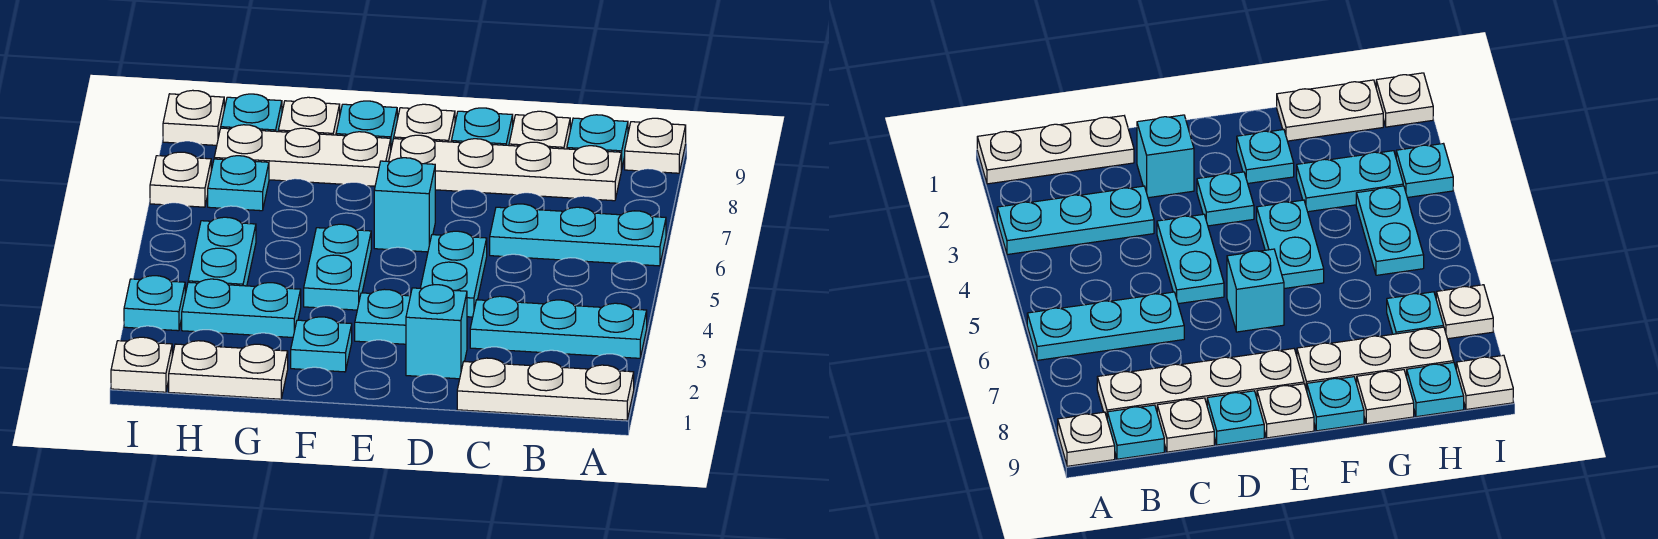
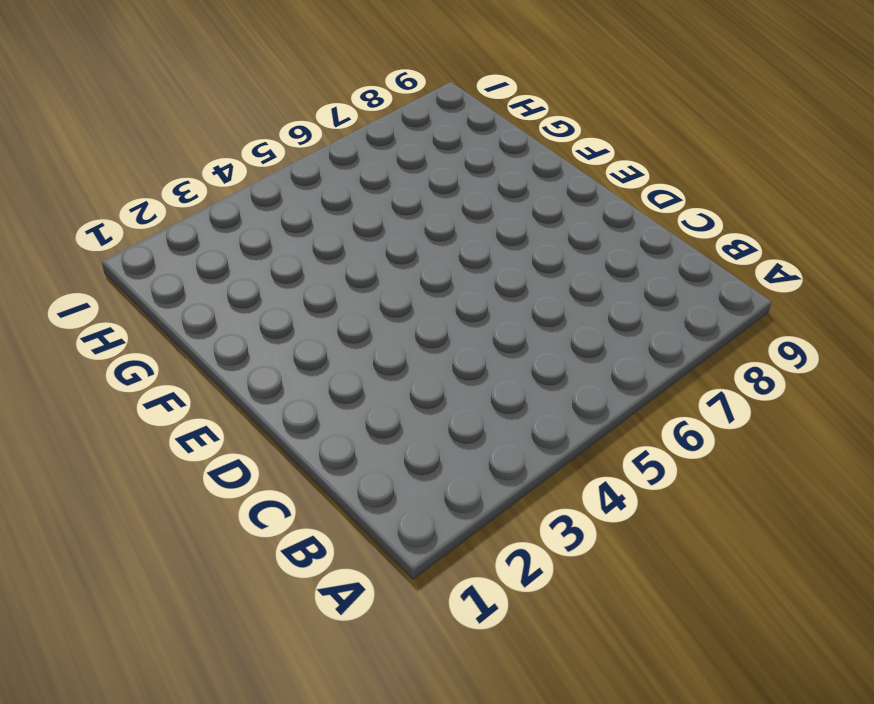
none -> white plate A1:C1 level 1
none -> cyan plate A3:C3 level 1
none -> cyan plate A6:C6 level 1

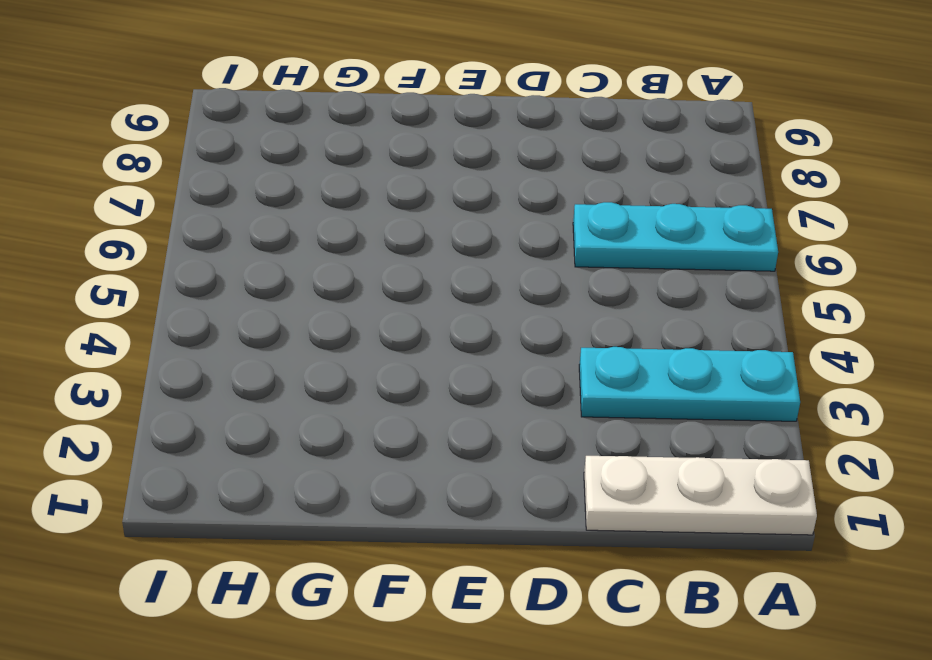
none -> white plate A9 level 1
none -> white plate B8:E8 level 1
none -> cyan plate B9 level 1

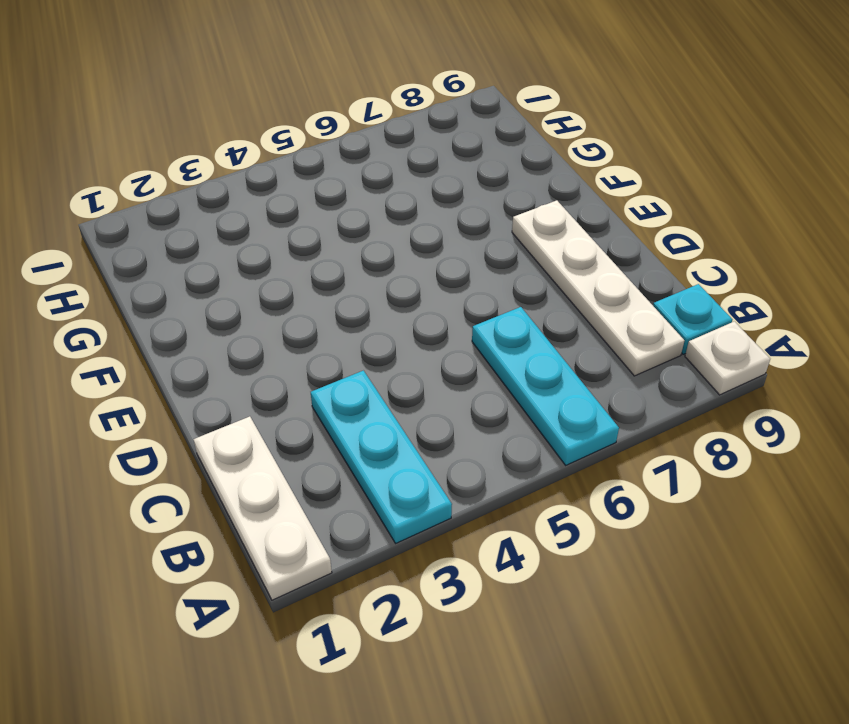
none -> white plate C9 level 1
none -> cyan brick D2 level 1
none -> cyan plate D4:D5 level 1

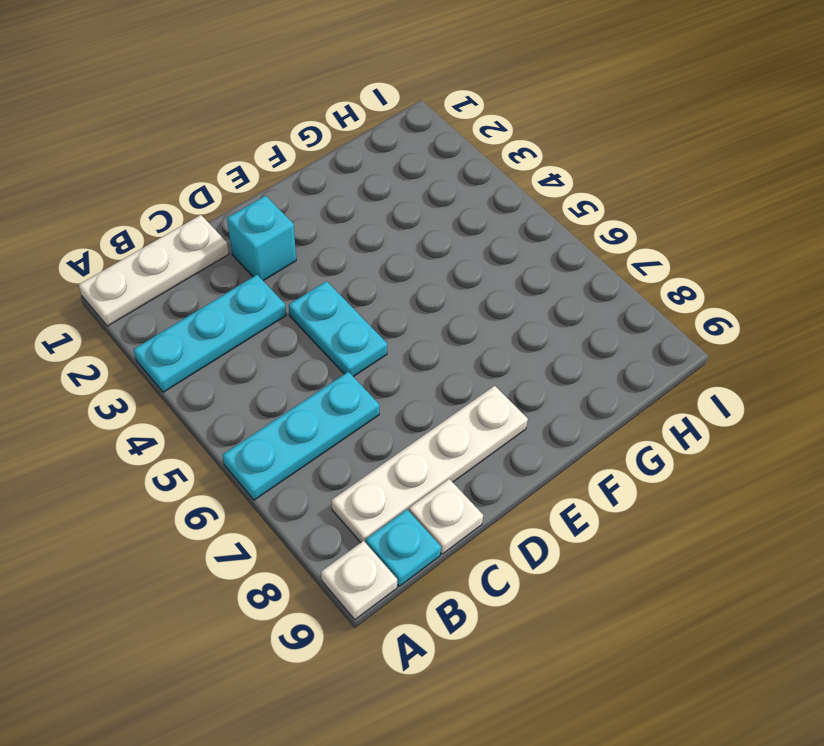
none -> cyan plate D9 level 1
none -> cyan plate E3 level 1
none -> cyan brick E6 level 1

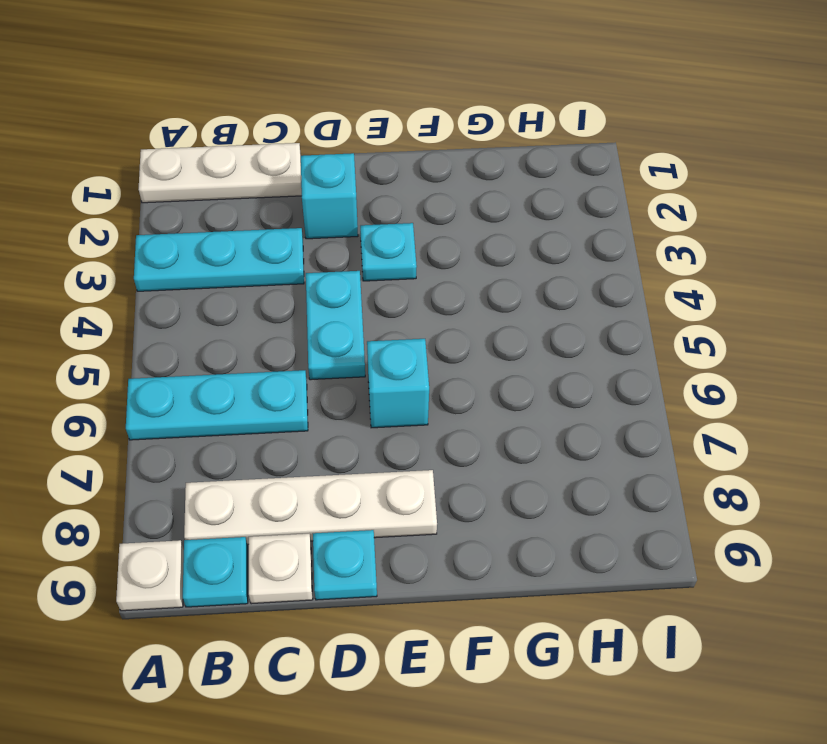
none -> white plate E9 level 1
none -> cyan plate F2 level 1
none -> cyan plate F4:F5 level 1

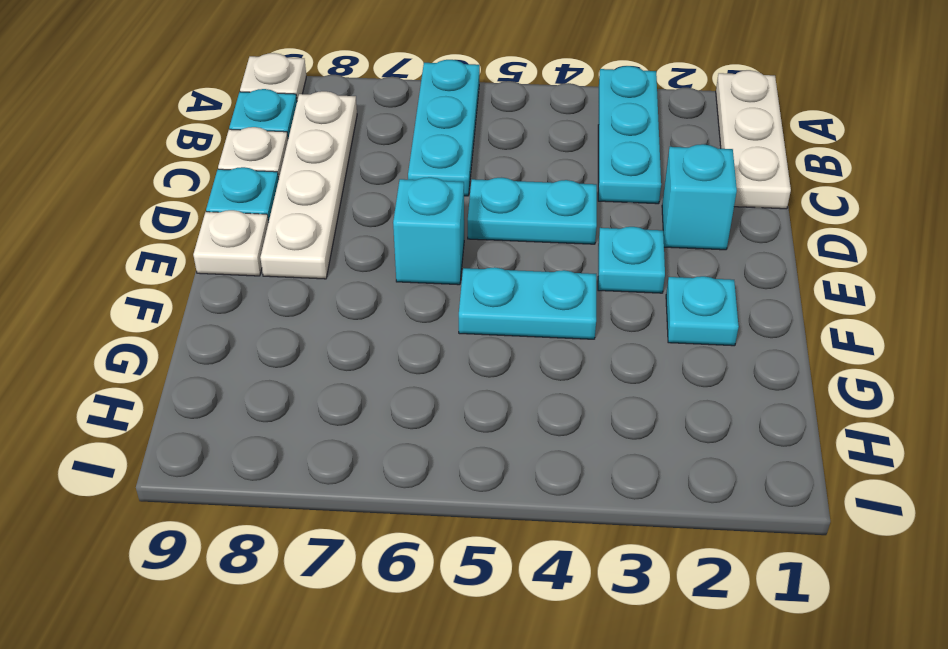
none -> white plate F8:H8 level 1
none -> cyan plate F9 level 1
none -> white plate G1:H1 level 1

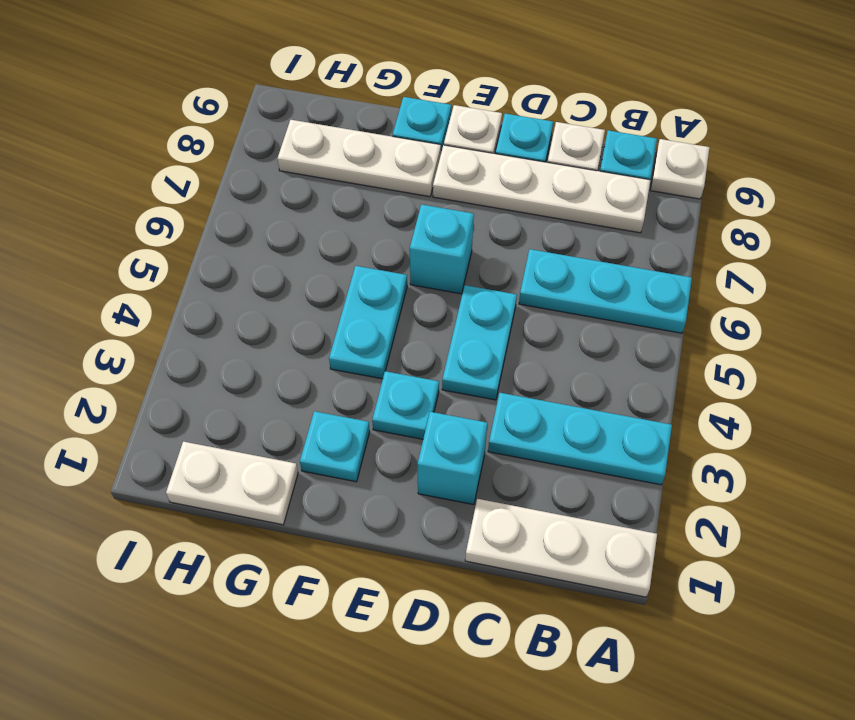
none -> cyan plate G3:H3 level 1
none -> white plate G9 level 1
none -> cyan plate H4:H5 level 1

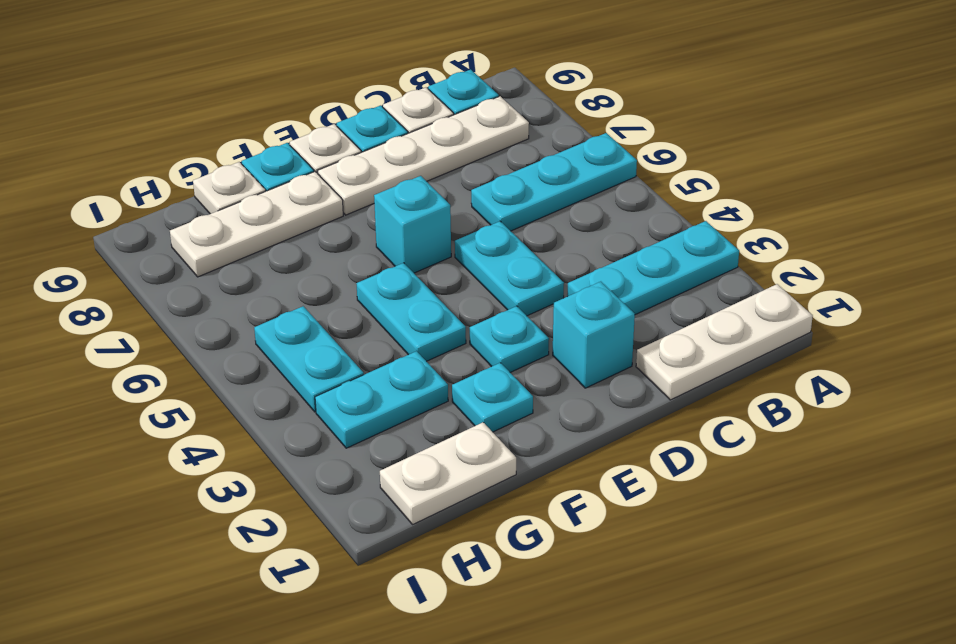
none -> white plate A9 level 1
none -> cyan plate H7 level 1
none -> cyan plate H9 level 1

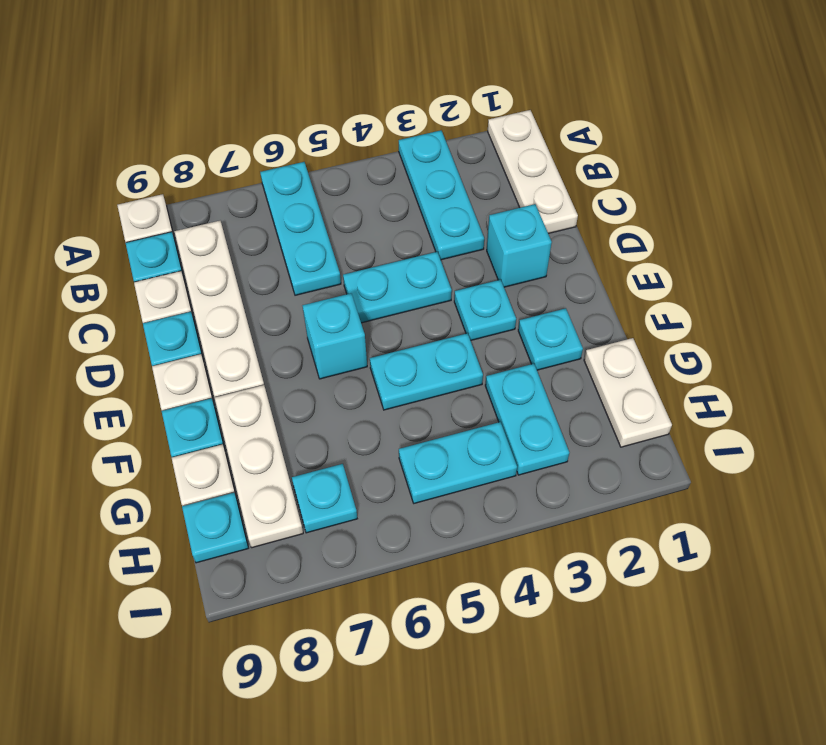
none -> white plate I1 level 1
none -> cyan plate I3 level 1
none -> white plate I7 level 1

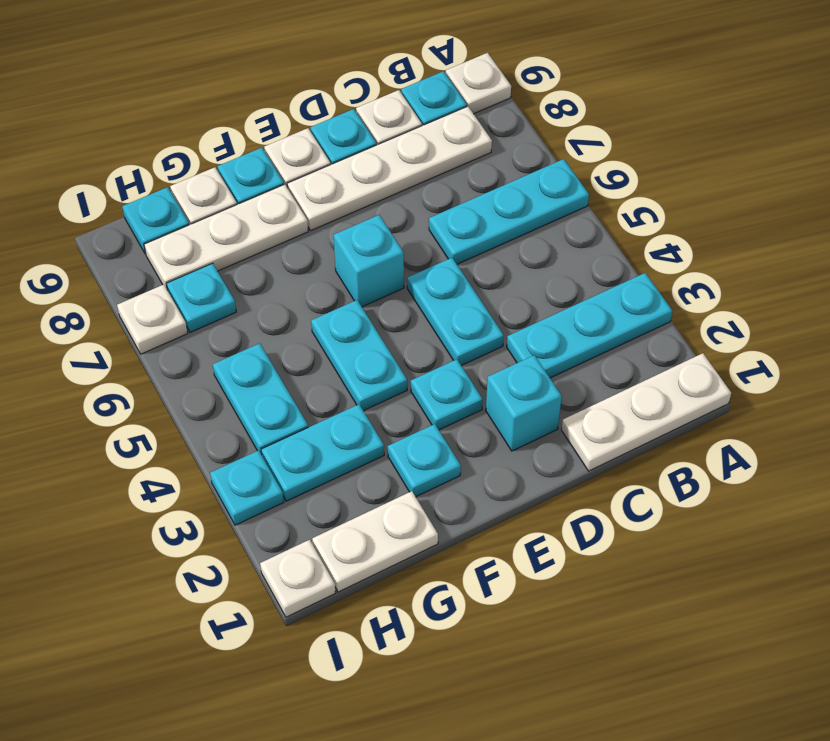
none -> white plate I9 level 1

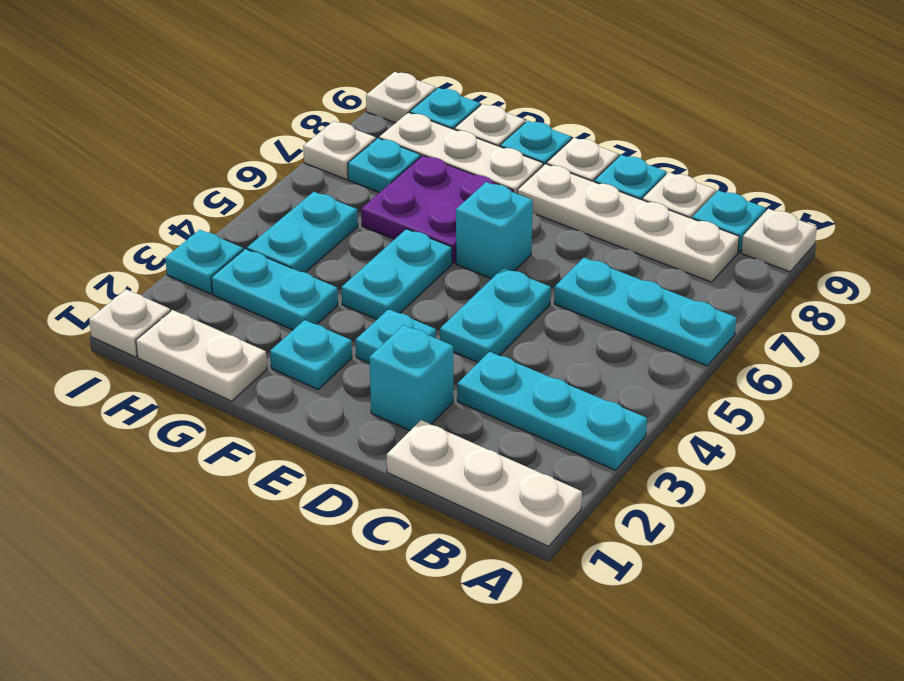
purple plate F6:G7 level 1 -> none

